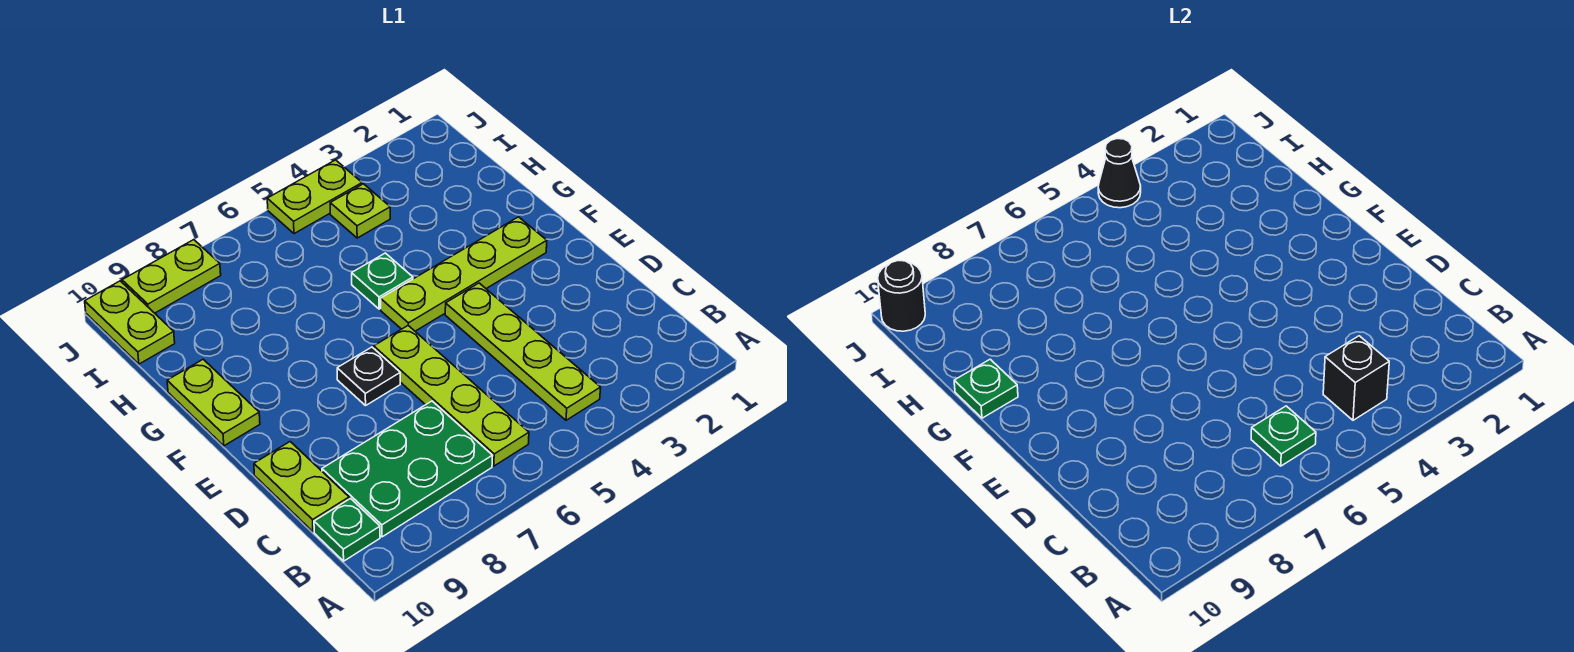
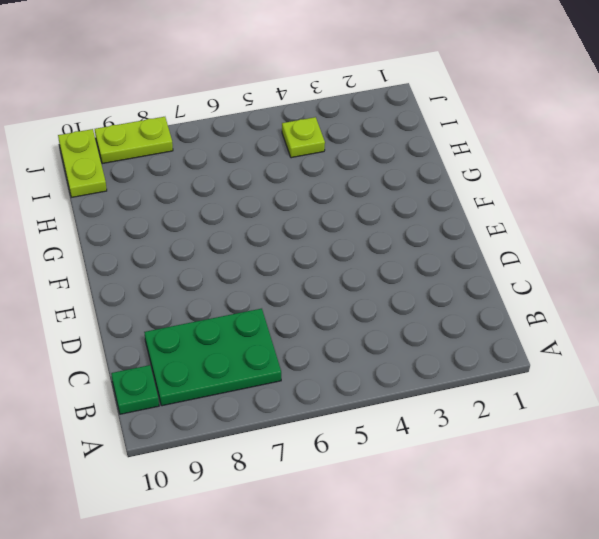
none -> lime plate B4:E4 level 1
none -> lime plate B6:E6 level 1
none -> lime plate C10:D10 level 1

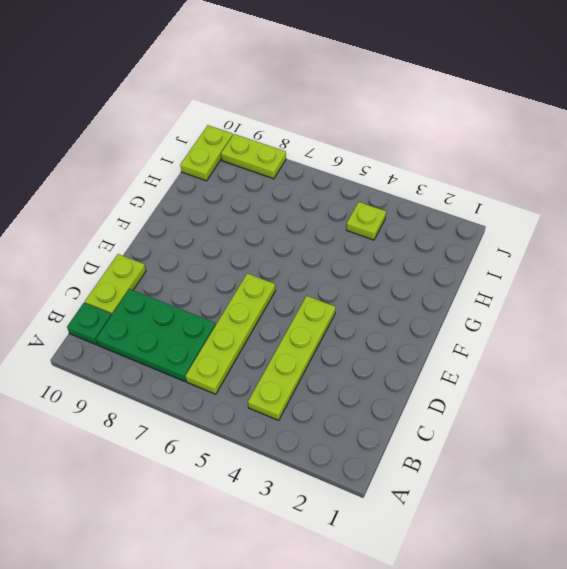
none -> black plate E7 level 1
none -> lime plate F2:F5 level 1
none -> lime plate F10:G10 level 1

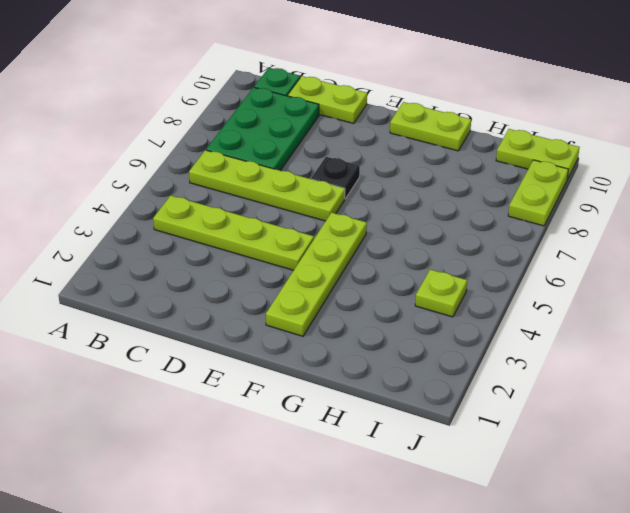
none -> green plate G5 level 1
none -> lime plate J4:J5 level 1
none -> black brick B4 level 2

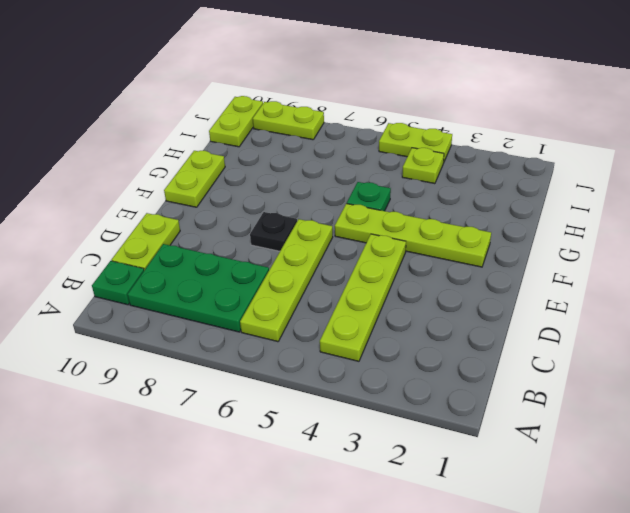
none -> black brick B4 level 2
none -> green plate B6 level 2
none -> green plate G10 level 2

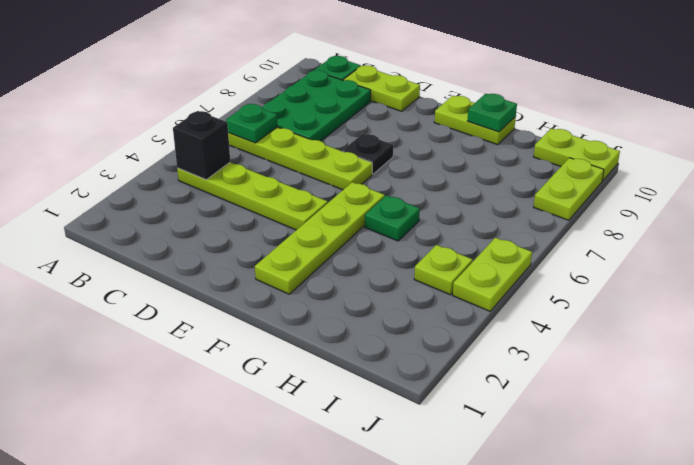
none -> black cone J4 level 2
none -> black round brick J10 level 2

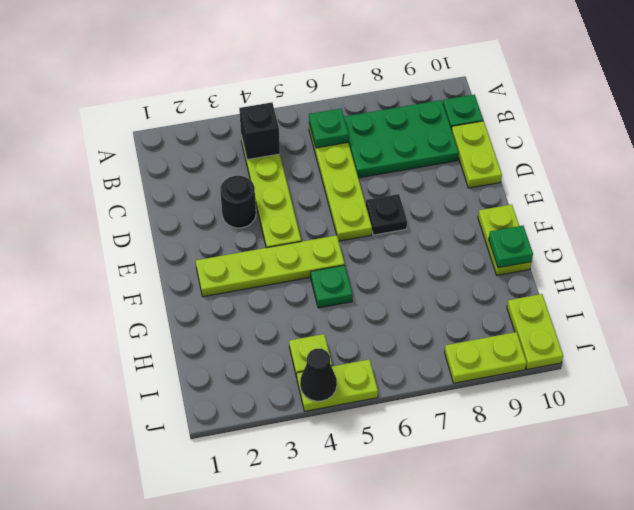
black round brick D3 level 1 -> black round brick J10 level 2

